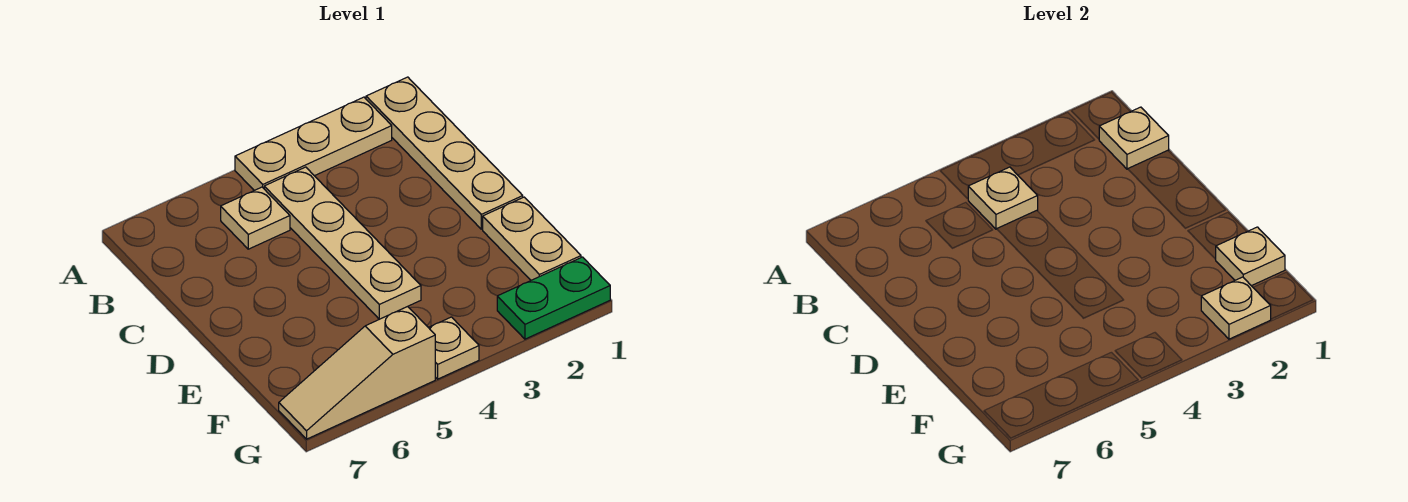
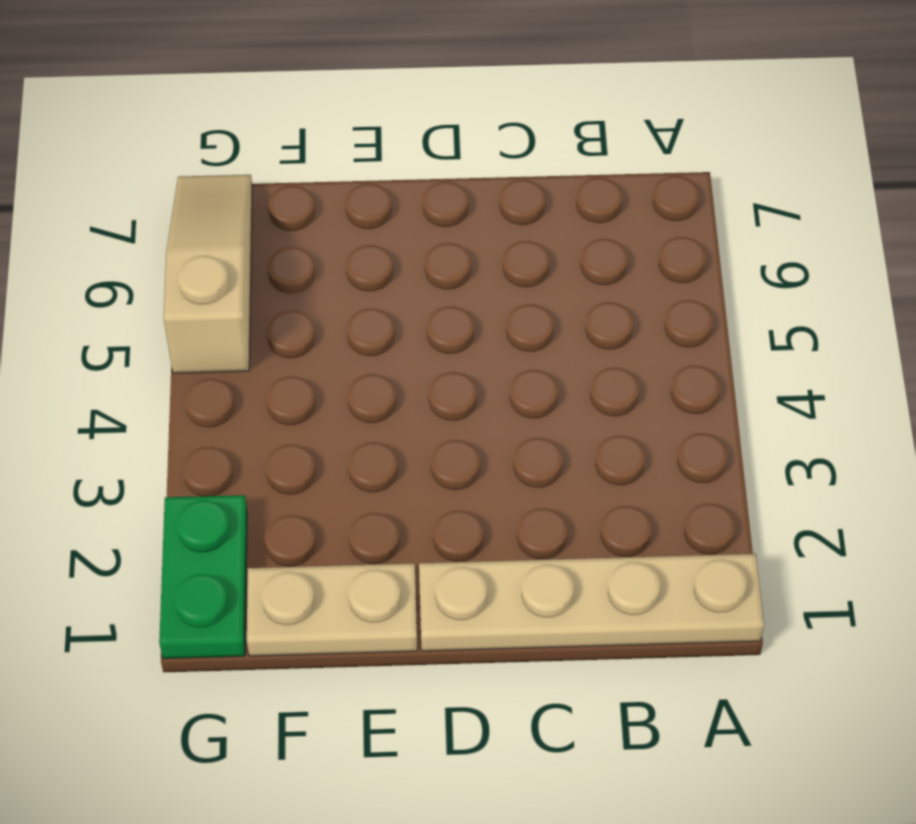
none -> tan plate A2:A4 level 1
none -> tan plate B4:E4 level 1
none -> tan plate B5 level 1

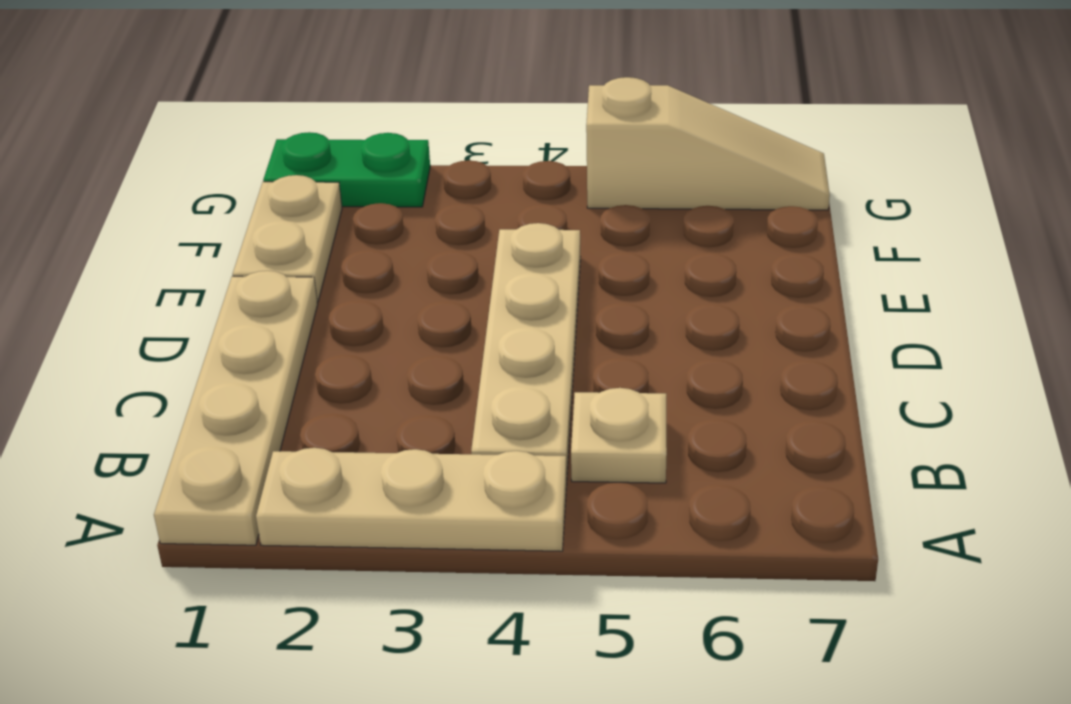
none -> tan plate G4 level 1
none -> tan plate B1 level 2
none -> tan plate B4 level 2

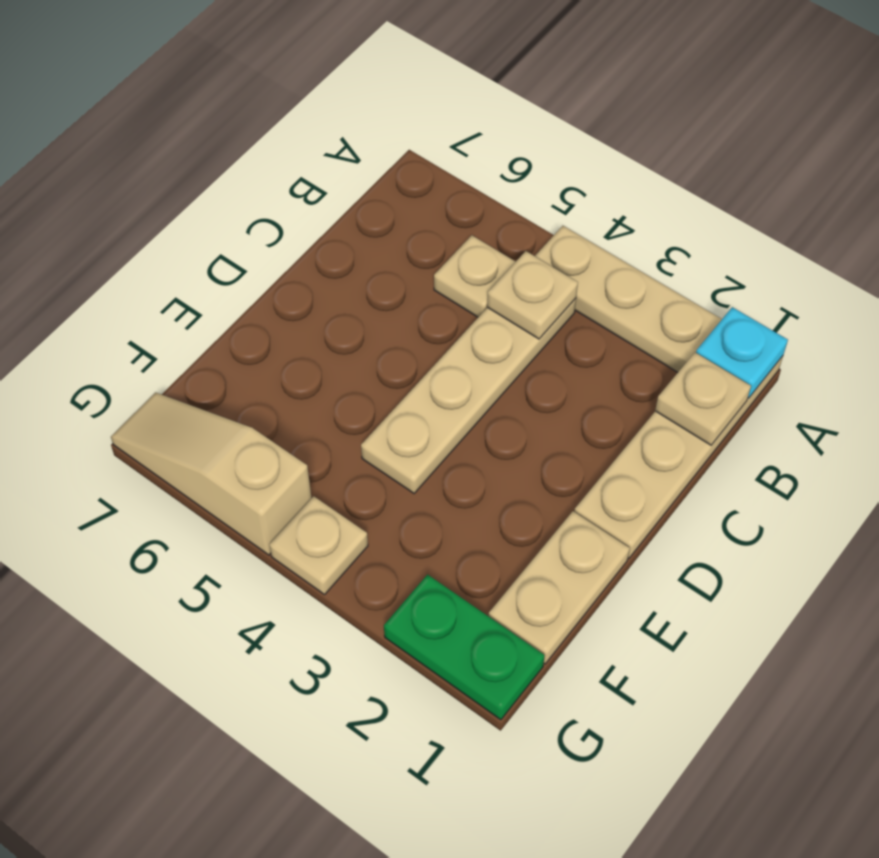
cyan plate A1 level 2 -> none
none -> tan plate F1 level 2
none -> tan plate G2 level 2

